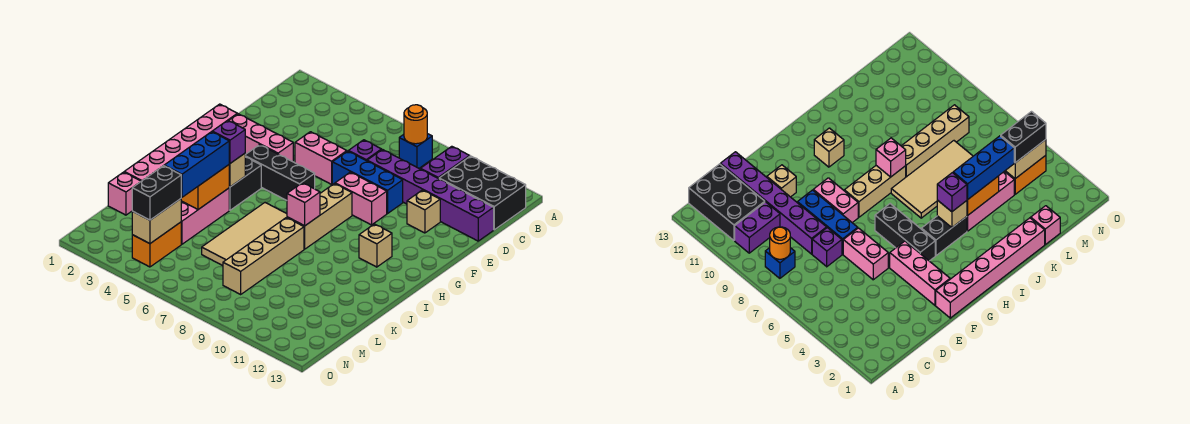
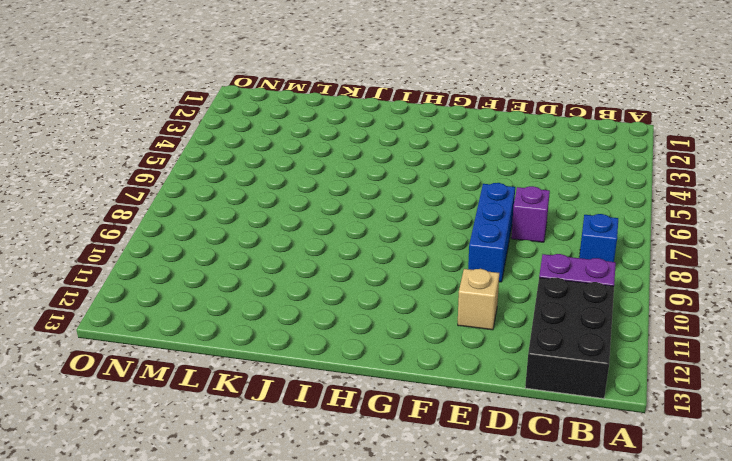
none -> purple brick D8:D13 level 1
none -> pink brick E5:E6 level 1
none -> pink brick F1:K1 level 1

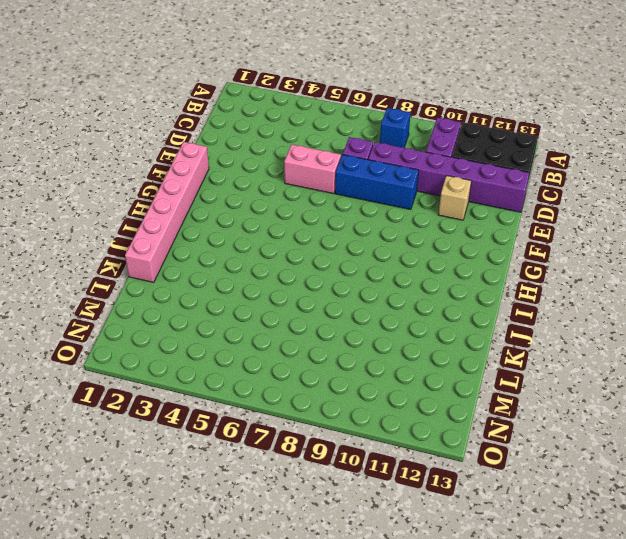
none -> pink brick F2:F4 level 1
none -> pink brick F8:F9 level 1
none -> black brick G4:G6 level 1

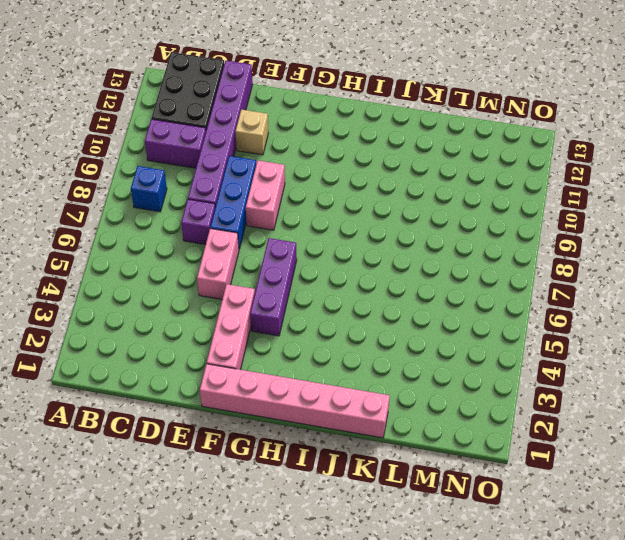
purple brick G4:G6 level 1 -> black brick G4:G6 level 1
none -> tan brick G8:I8 level 1
none -> black brick H4:I4 level 1
none -> tan brick H11 level 1

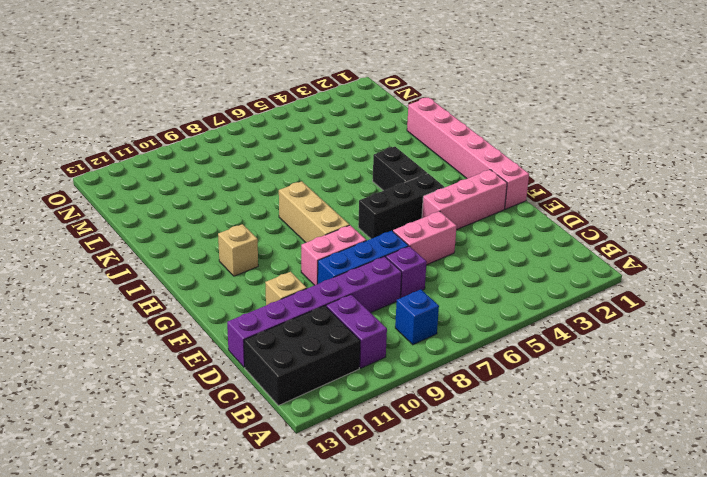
none -> tan tile I6:L7 level 1
none -> pink brick J4:L4 level 1
none -> tan brick J8:M8 level 1

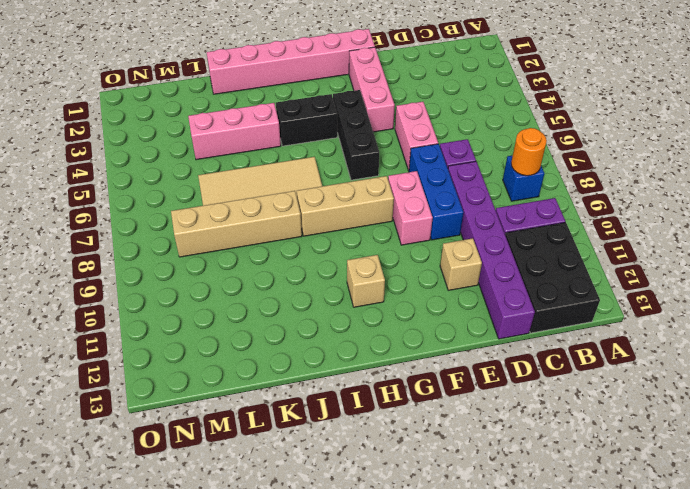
none -> pink brick L1 level 1
none -> orange brick M4:N4 level 1
none -> tan brick I4 level 2

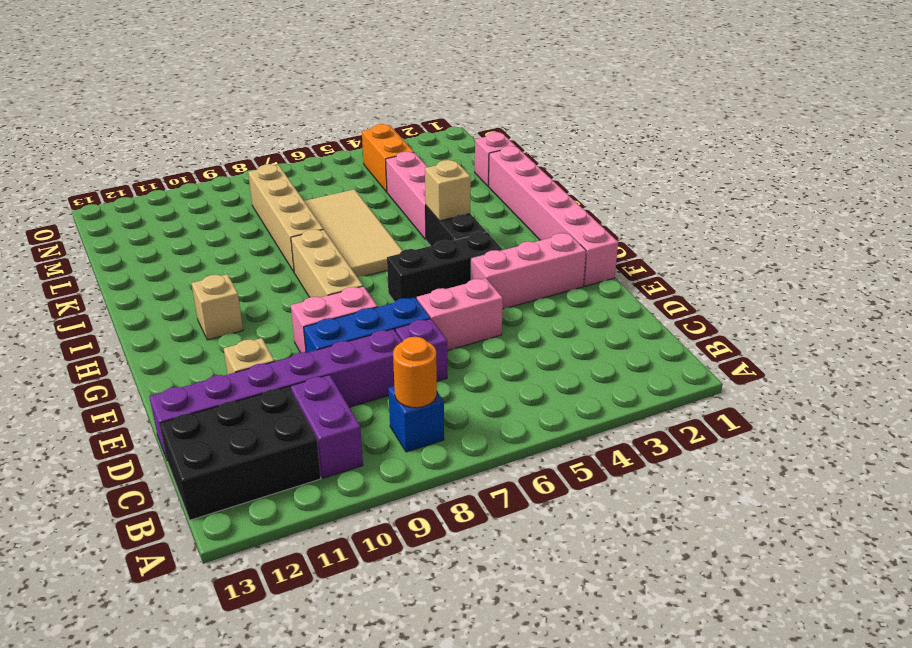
none -> pink brick I8 level 2
none -> orange brick J4:K4 level 2
none -> tan brick M4:N4 level 2

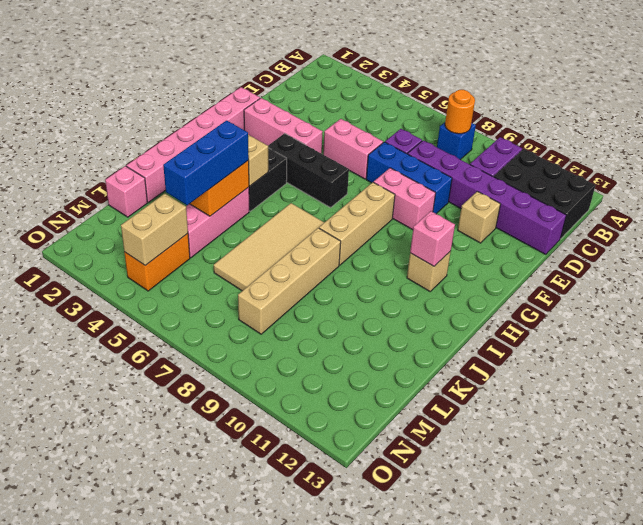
pink brick H11 level 2 -> pink brick I8 level 2
none -> purple brick I4 level 3
none -> black brick M4:N4 level 3

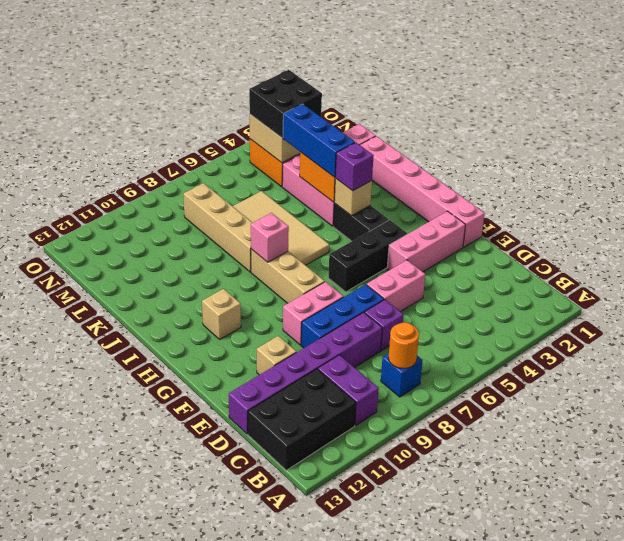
black brick M3:N4 level 3 -> black brick M4:N4 level 3

